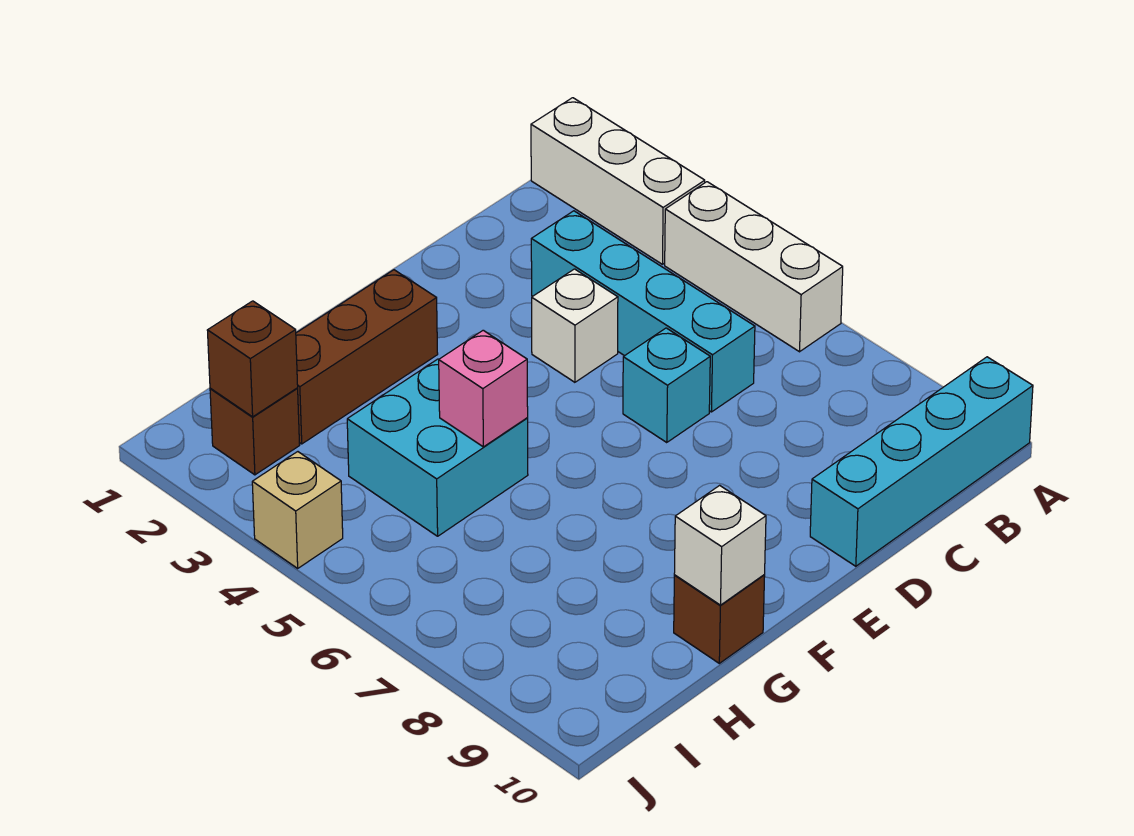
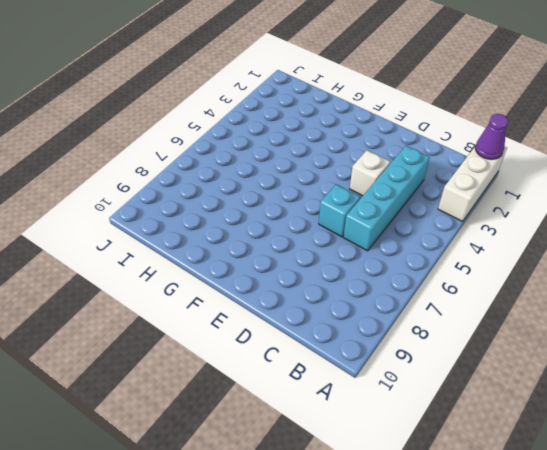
purple cone A1 level 2 -> none
none -> white brick A4:A6 level 1
none -> cyan brick A10:D10 level 1
none -> brown brick F2:H2 level 1

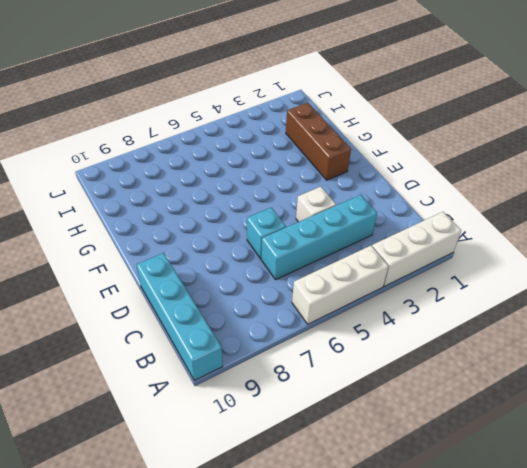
none -> cyan brick G4:H5 level 1
none -> brown brick G10 level 1
none -> brown brick I2 level 1

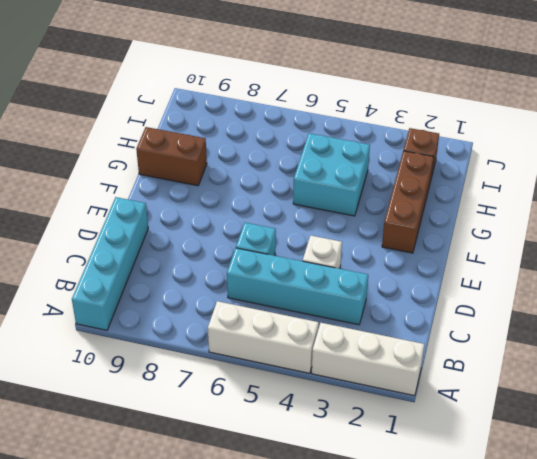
brown brick G9:G10 level 1 -> brown brick G10 level 1
none -> tan brick J4 level 1
none -> pink brick G5 level 2
none -> white brick G10 level 2

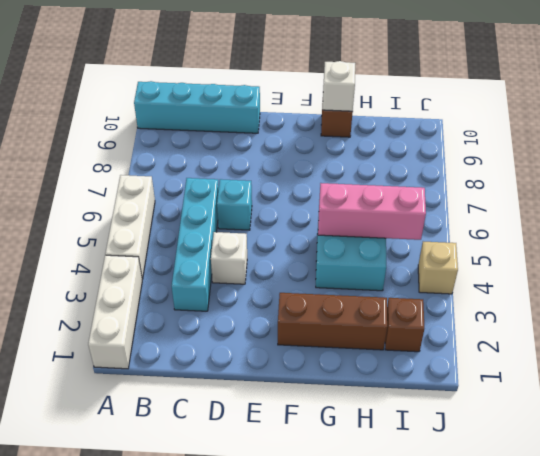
pink brick G5:I5 level 2 -> pink brick G5 level 2
none -> brown brick I2 level 2

